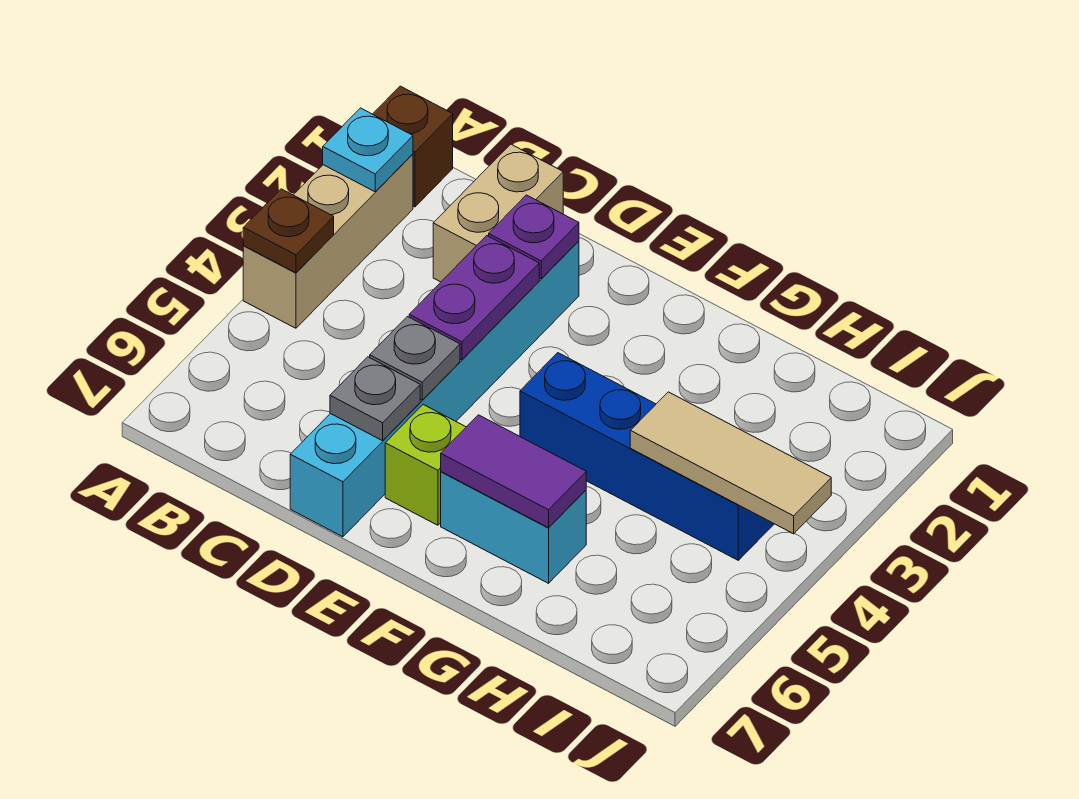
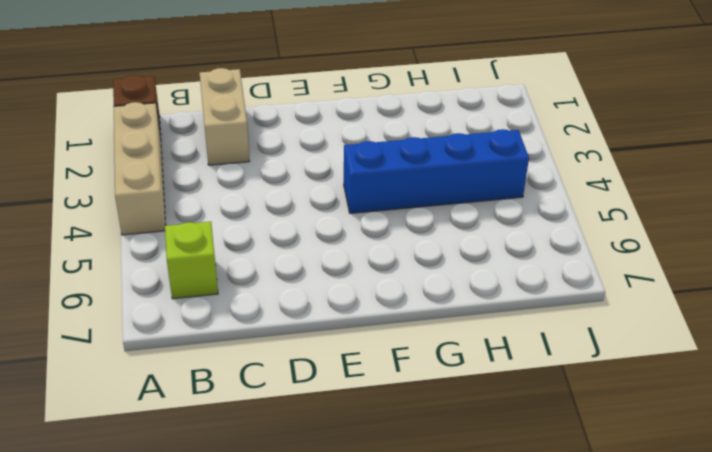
lime brick B6 level 1 -> lime brick E6 level 1
none -> cyan brick D2:D7 level 1
none -> cyan brick F6:G6 level 1
none -> cyan plate A2 level 2

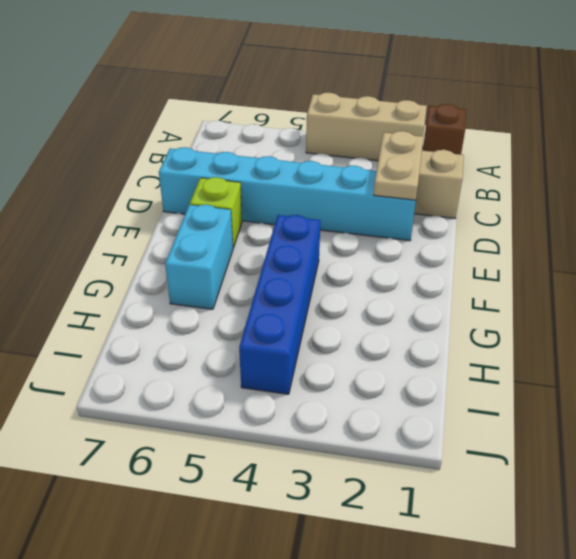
tan plate C2:D2 level 2 -> purple plate D2 level 2
none -> cyan plate A2 level 2
none -> brown plate A4 level 2
none -> purple plate D3:D4 level 2

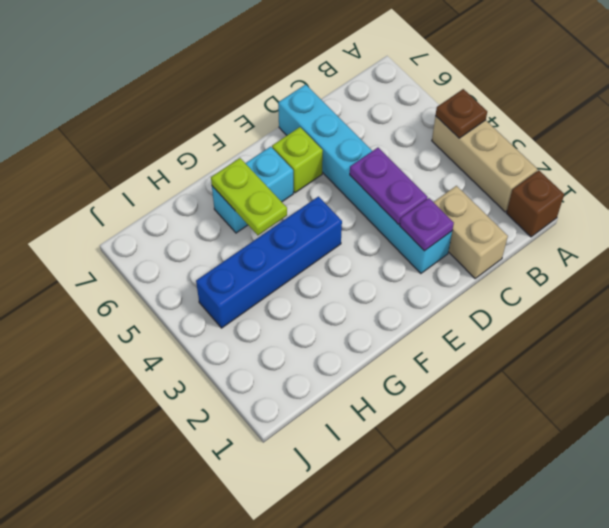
lime plate G5:G6 level 2 -> purple tile F6:G6 level 2
none -> cyan plate A2 level 2
none -> grey plate D5 level 2
none -> grey plate D6 level 2

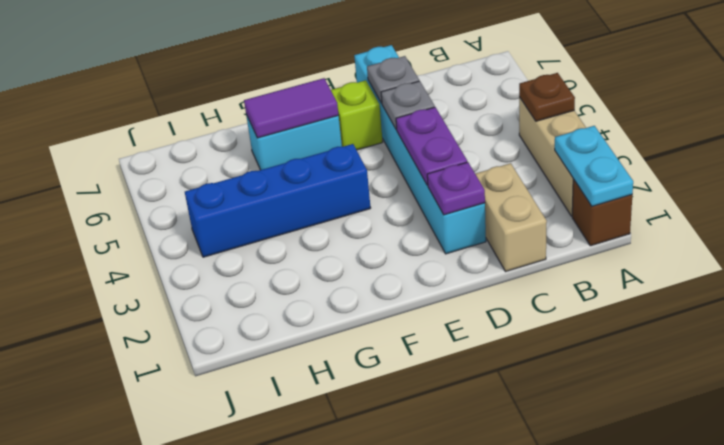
cyan plate A1:A2 level 2 -> cyan plate A2 level 2
none -> tan tile H4:J4 level 2

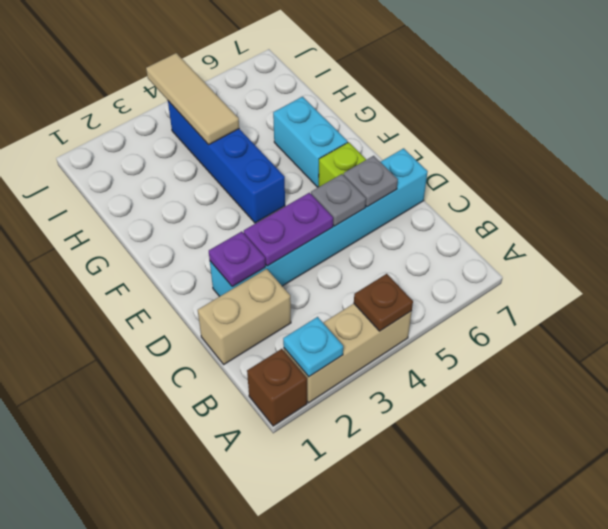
none -> purple tile F6:G6 level 2

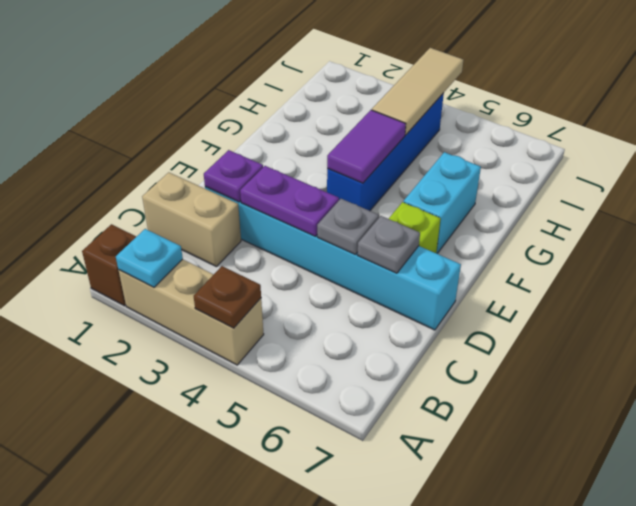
purple tile F4:G4 level 2 -> purple tile F6:G6 level 2

